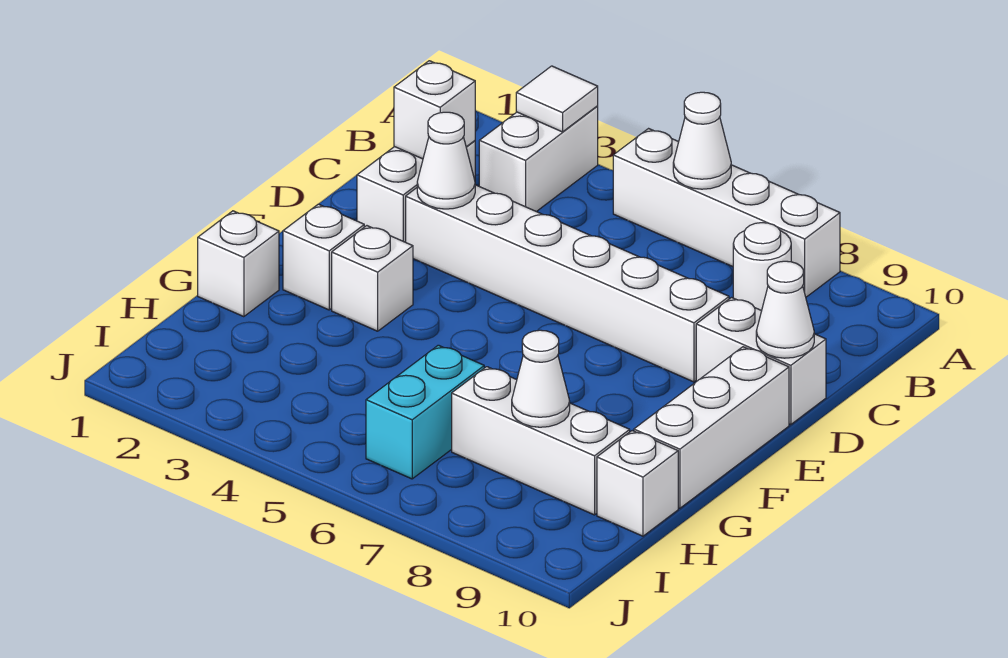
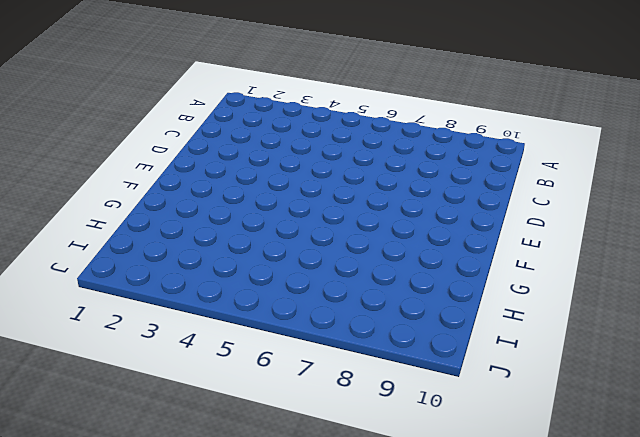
none -> white brick A3:B3 level 1
none -> white brick A5:A8 level 1
none -> white round brick B8 level 1

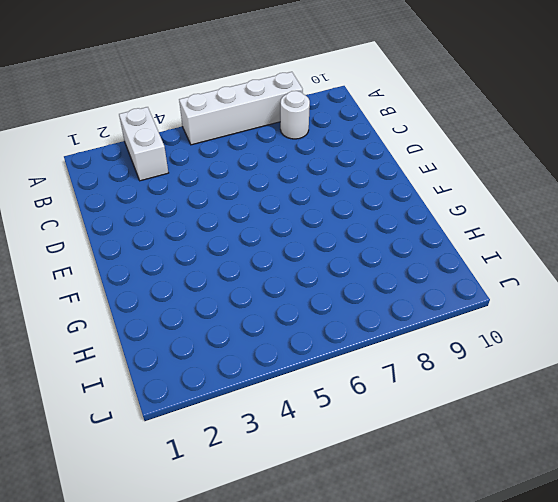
none -> white brick C2:D2 level 1
none -> white brick D3:D8 level 1
none -> white brick D9:D10 level 1

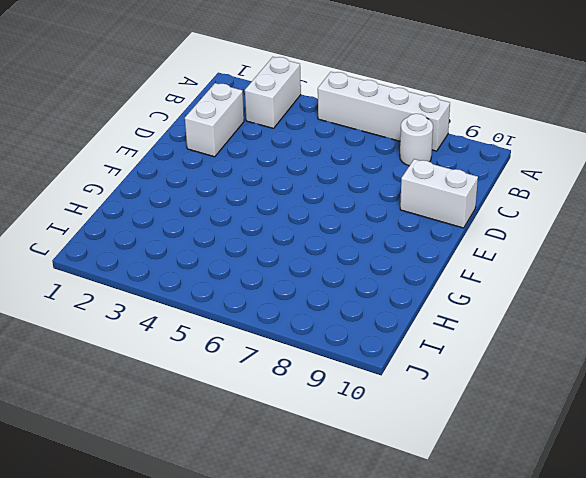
none -> white brick D3:D8 level 1
none -> white brick E10:G10 level 1
none -> white brick F2 level 1

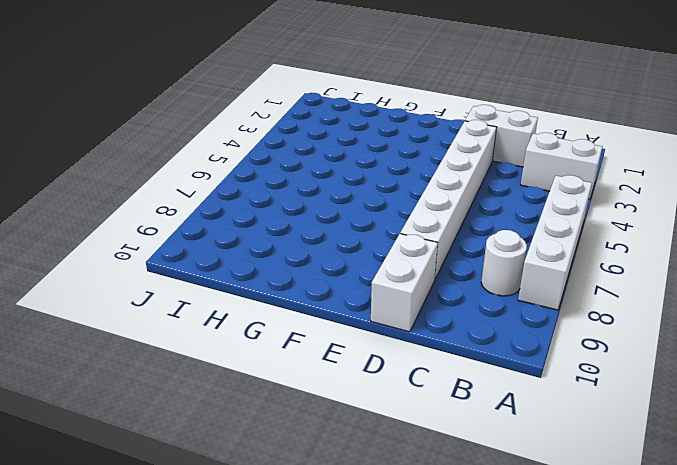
none -> white brick E10:G10 level 1
none -> white brick F2 level 1
none -> white brick F3 level 1

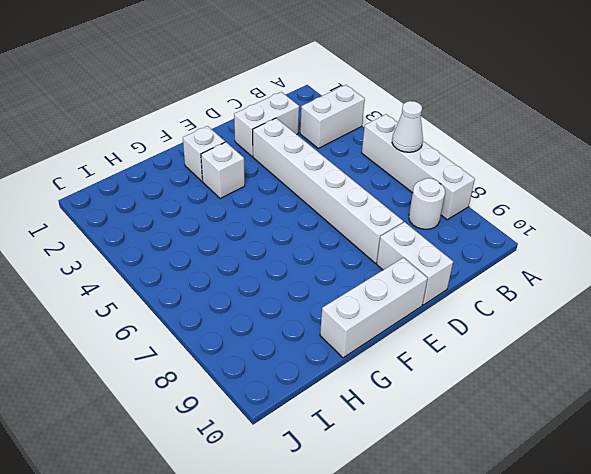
none -> white brick G1 level 1
none -> cyan brick H6:I6 level 1
none -> white brick H7:H9 level 1

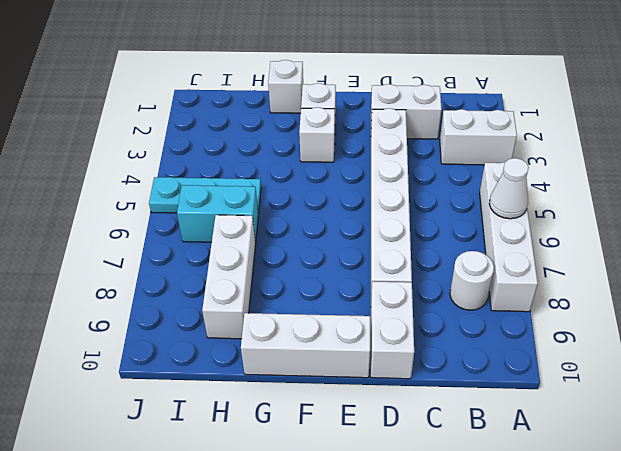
cyan plate H5:J5 level 1 -> none
none -> white brick H10 level 1
none -> white tile A3 level 2
none -> white brick C2 level 2

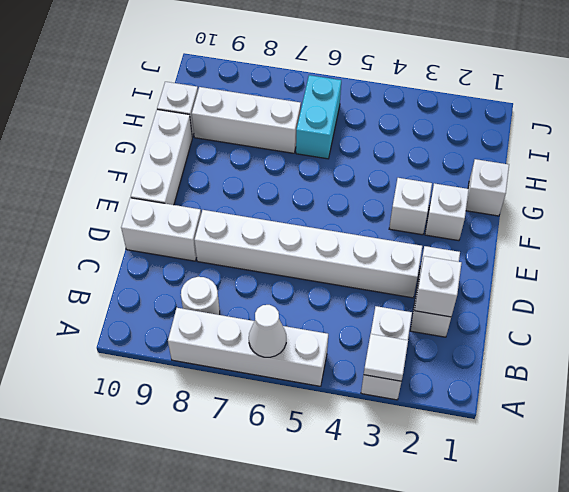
none -> white cone D3 level 2
none -> white cone D10 level 2
none -> white cone H8 level 2

